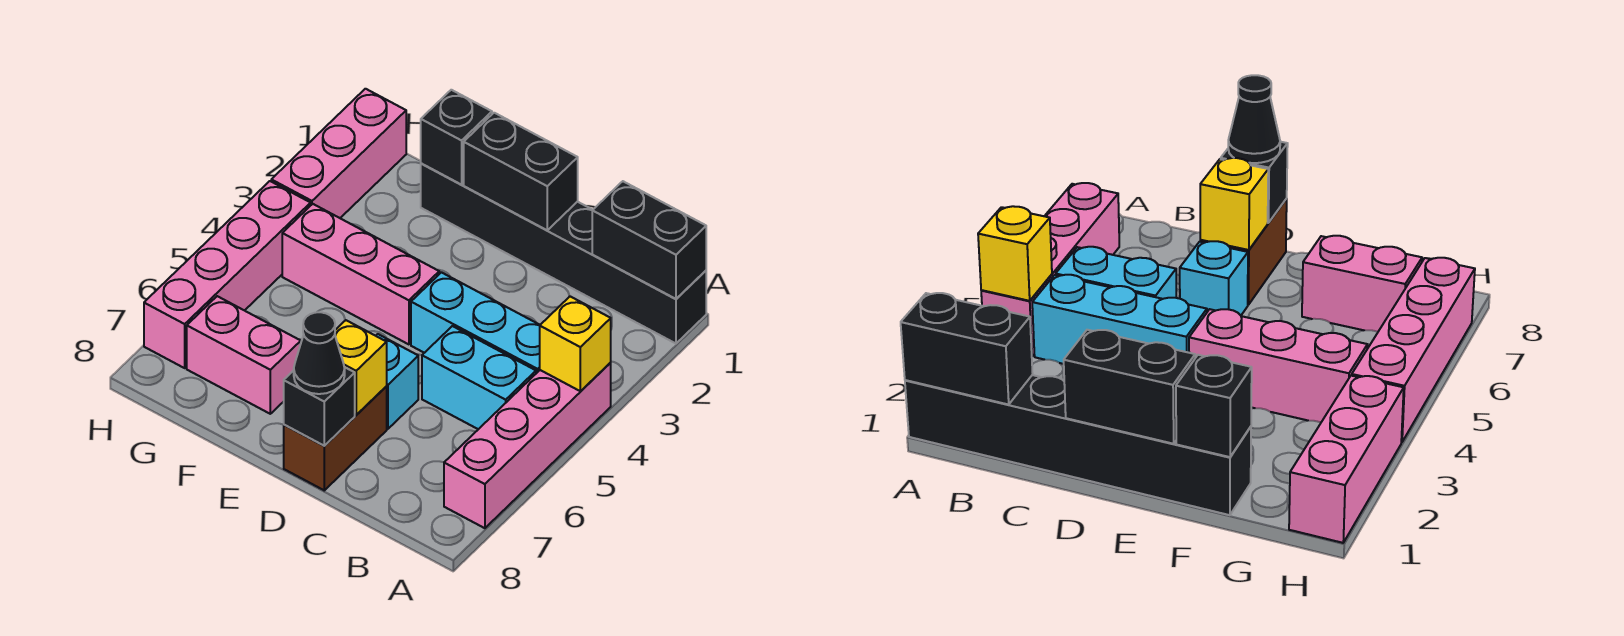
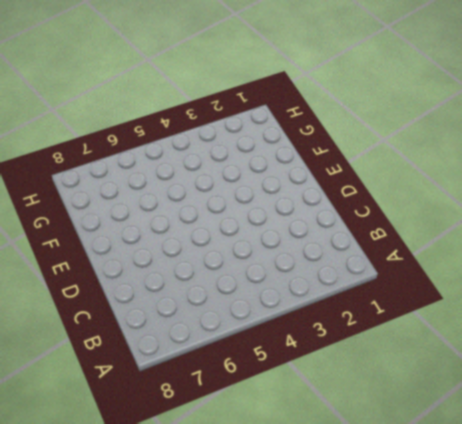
none -> black brick A1:F1 level 1
none -> pink brick A4:A7 level 1
none -> cyan brick B4:D4 level 1

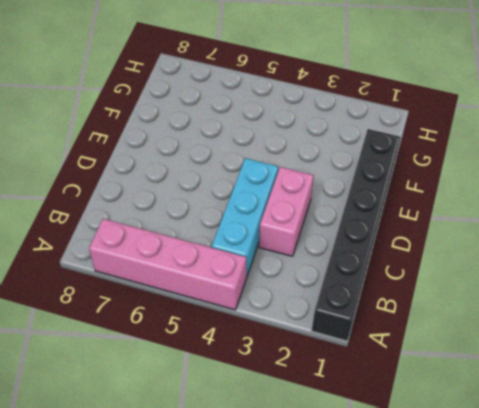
pink brick C3:D3 level 1 -> pink brick F7:G7 level 1
none -> cyan brick B5:C5 level 1
none -> cyan brick D6 level 1
none -> brown brick D7:D8 level 1

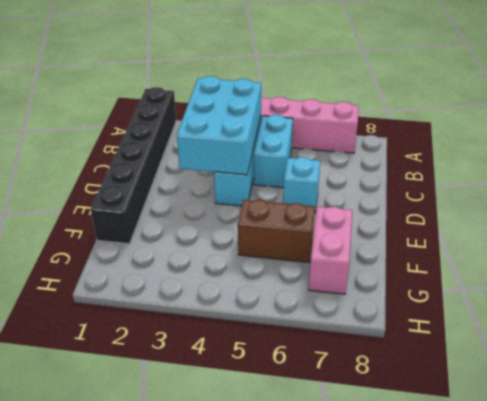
cyan brick B3:D4 level 2 -> none
brown brick F5:F6 level 1 -> brown brick D7:D8 level 1
none -> pink brick E4:G4 level 1
none -> pink brick H1:H3 level 1
none -> pink brick H4:H7 level 1

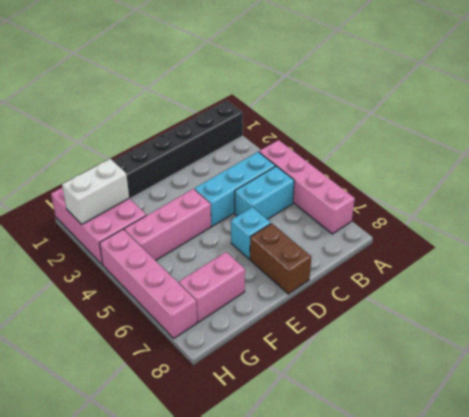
pink brick G1:H3 level 1 -> pink brick H1:H3 level 1
white brick G2:H2 level 2 -> none
none -> black brick A1:B1 level 2
none -> yellow brick A4 level 2
none -> black brick D1:E1 level 2

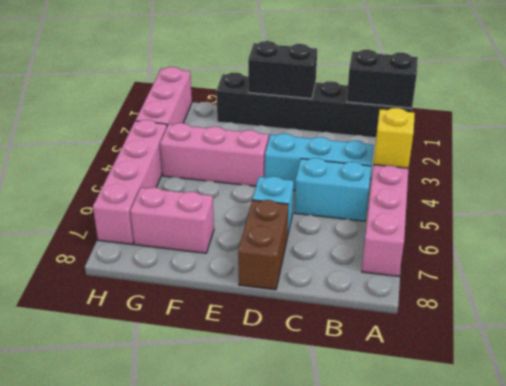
none -> yellow brick D7 level 2
none -> black brick D8 level 2
none -> black brick F1 level 2

